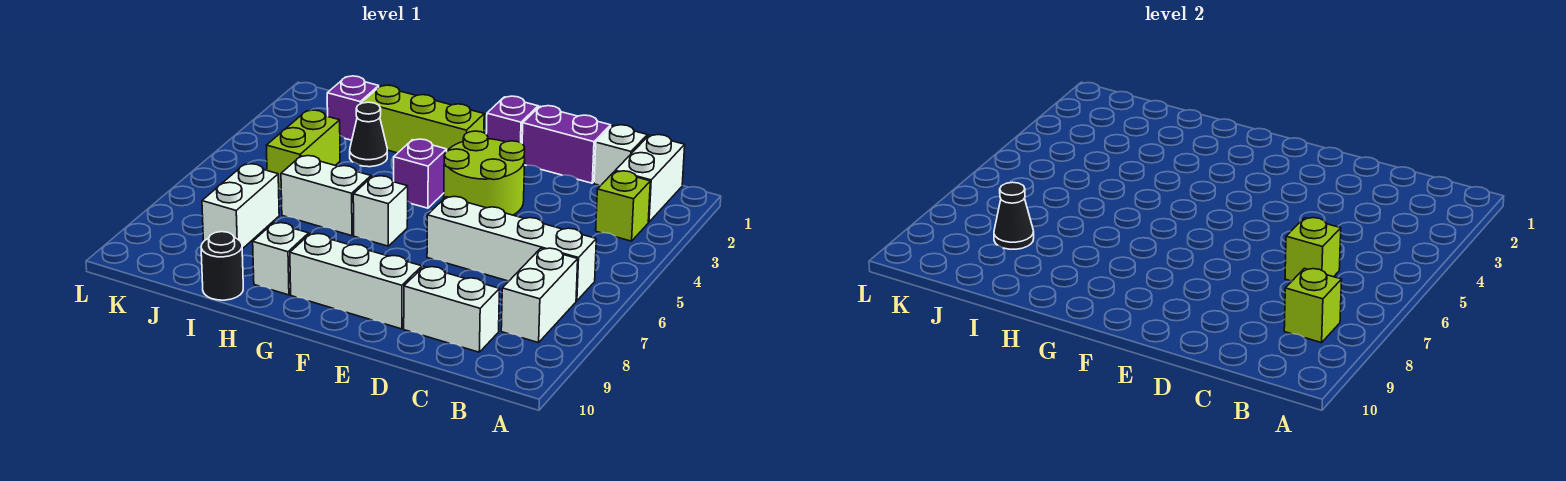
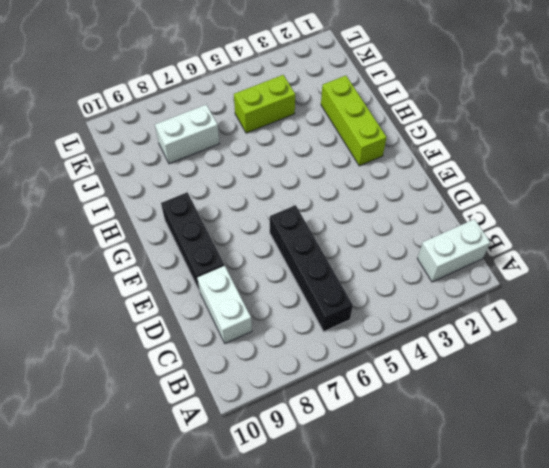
black brick B6:E6 level 1 -> white brick B6:E6 level 1
black brick E9:G9 level 1 -> white brick E9:G9 level 1
none -> lime brick B3 level 1
none -> white brick B7:B8 level 1
none -> white brick C1 level 1

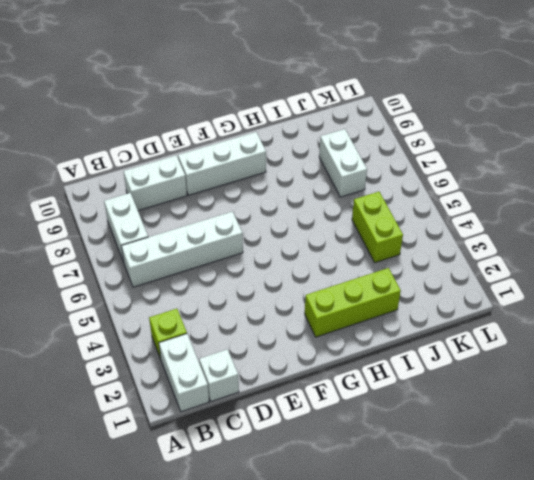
none -> purple brick D1:E1 level 1
none -> lime round brick E3:F4 level 1
none -> purple brick F1 level 1

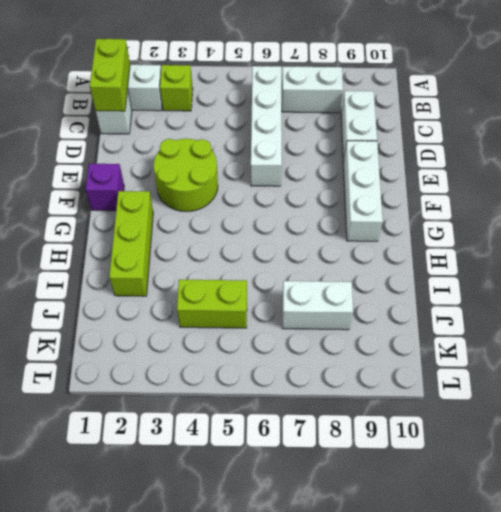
lime brick B1:C1 level 2 -> none
none -> purple brick D1:E1 level 1
none -> purple brick G4 level 1
none -> white brick G6 level 1

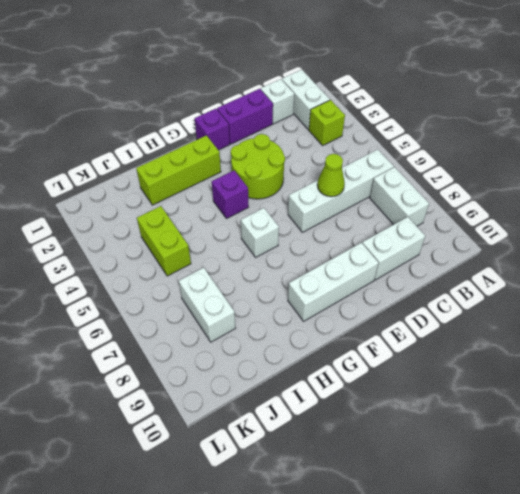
lime cone D6 level 2 -> none
none -> white brick H6:I6 level 1
none -> white brick H9 level 1
none -> black cone I3 level 1

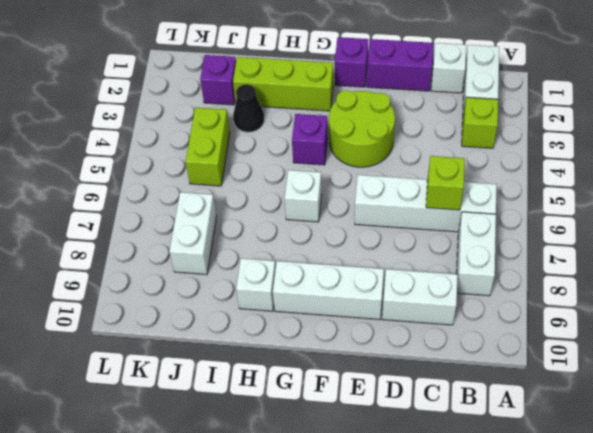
none -> white brick H6:I6 level 1
none -> black round brick I10 level 1
none -> lime brick B8 level 2

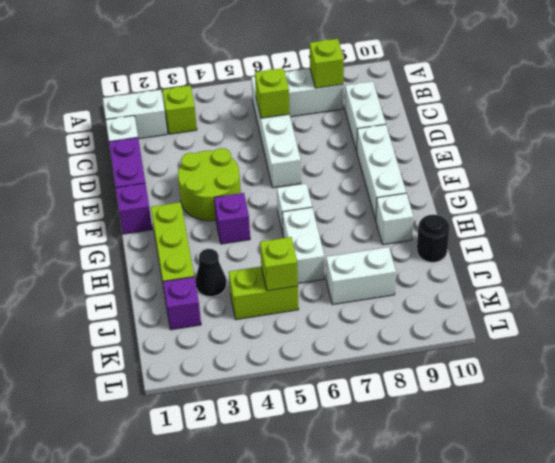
lime brick J5 level 2 -> none
none -> black cone J8 level 2

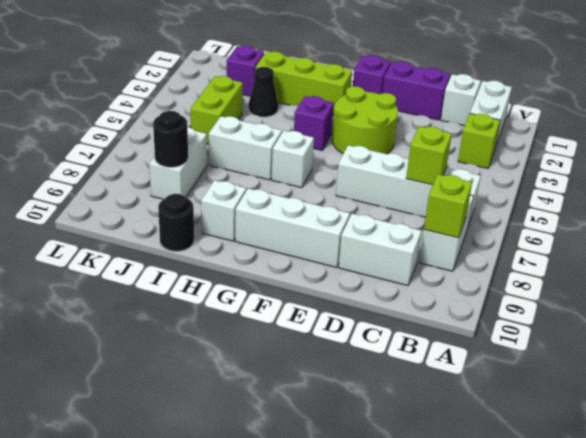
black round brick J8 level 2 -> black cone J8 level 2

